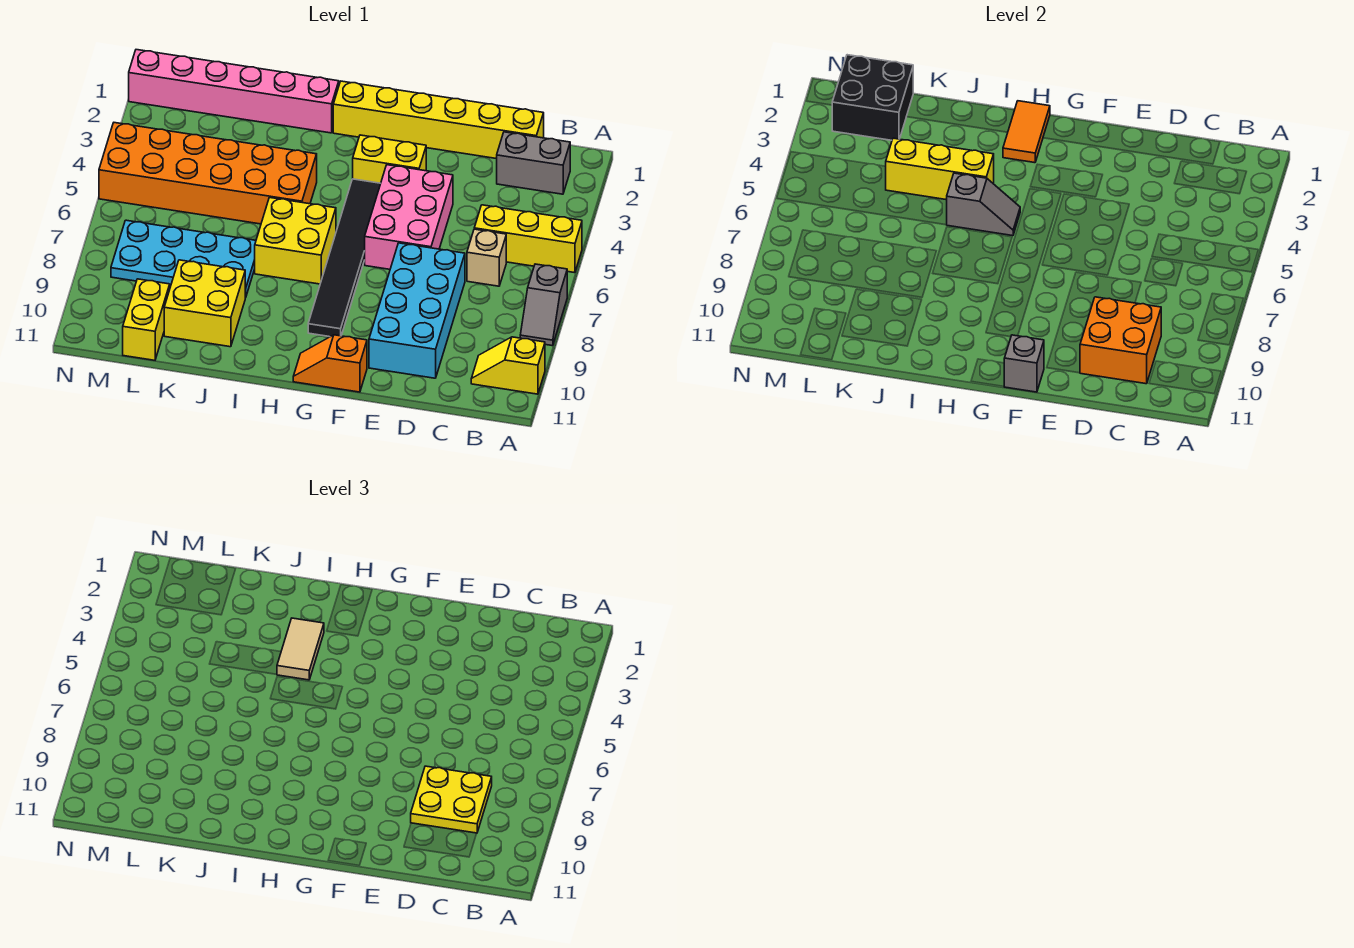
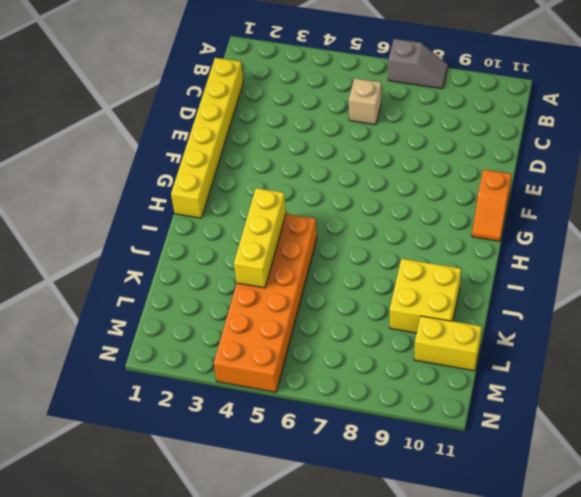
none -> yellow brick A5:C5 level 1
none -> yellow slope A10:B10 level 1 top A
none -> grey brick B2:C2 level 1

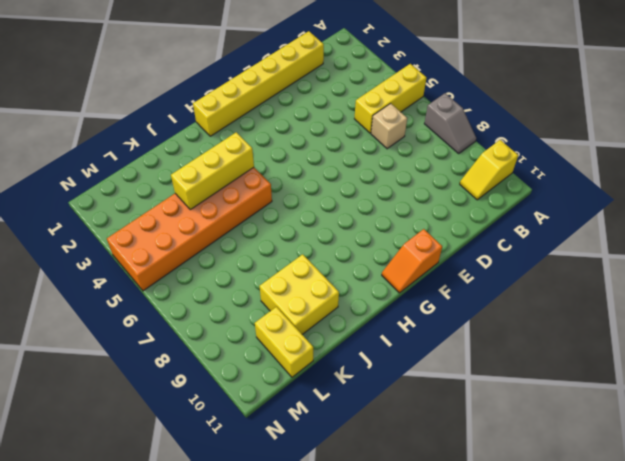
none -> grey brick B2:C2 level 1
none -> cyan brick D7:E10 level 1
none -> pink brick E4:F6 level 1

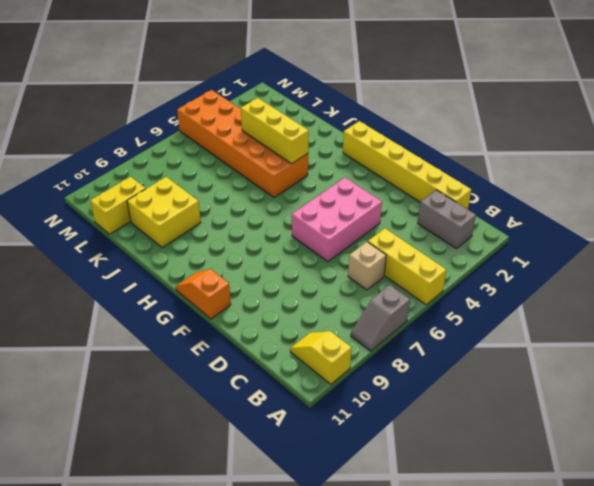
none -> cyan brick D7:E10 level 1
none -> yellow brick F3:G3 level 1
none -> black tile G4:G9 level 1

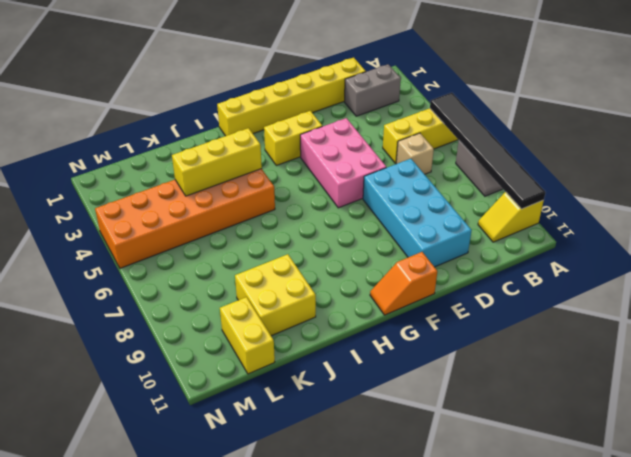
black tile A5:A10 level 2 -> black tile G4:G9 level 1
none -> yellow brick H6:I7 level 1
none -> pink brick I1:N1 level 1
none -> cyan plate J7:M8 level 1

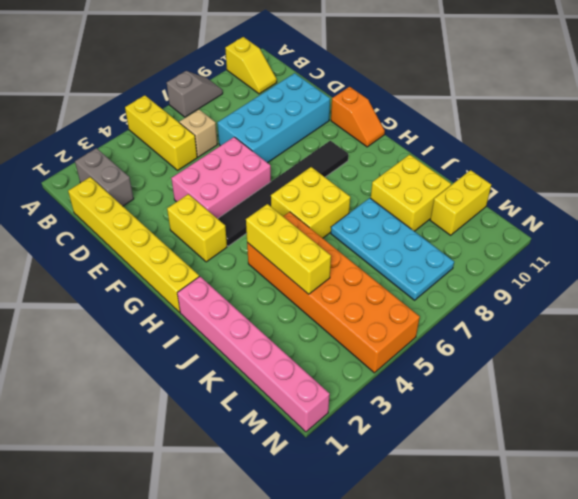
none -> orange brick C9:D10 level 2
none -> grey brick F11 level 2
none -> orange tile H1:H2 level 2

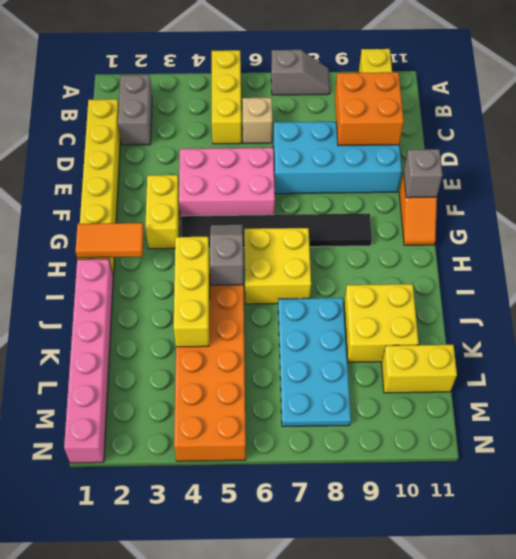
none -> black brick L1:M2 level 2
none -> yellow plate C8:D9 level 3
none -> tan tile I3:I4 level 3

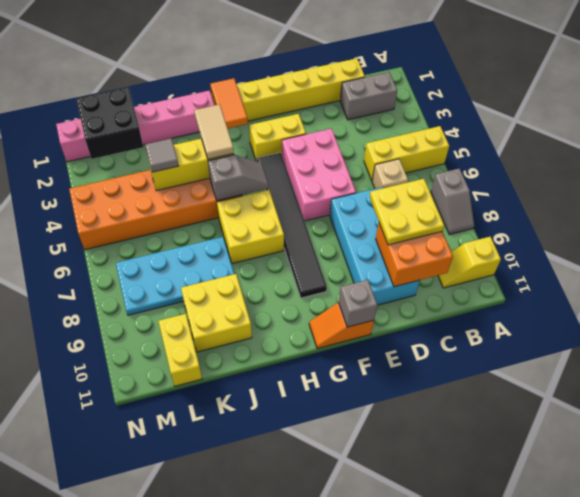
grey tile K4 level 3 -> none

